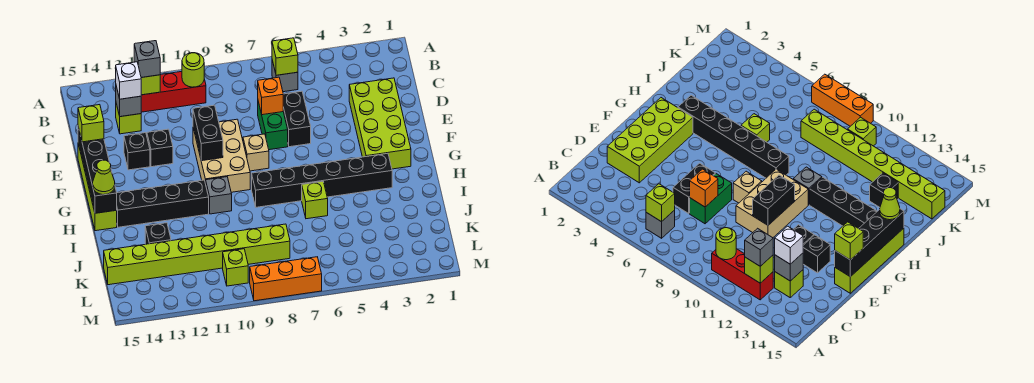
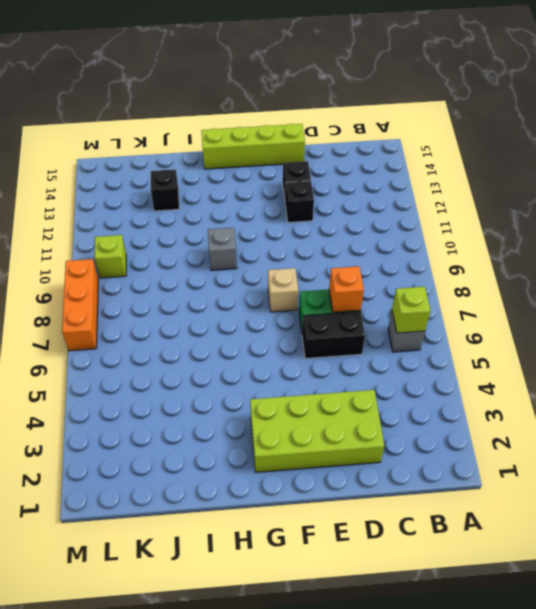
none -> red brick B10:B12 level 1
none -> lime brick C13 level 1
none -> tan brick E9:G10 level 1
none -> black brick H3:H8 level 1

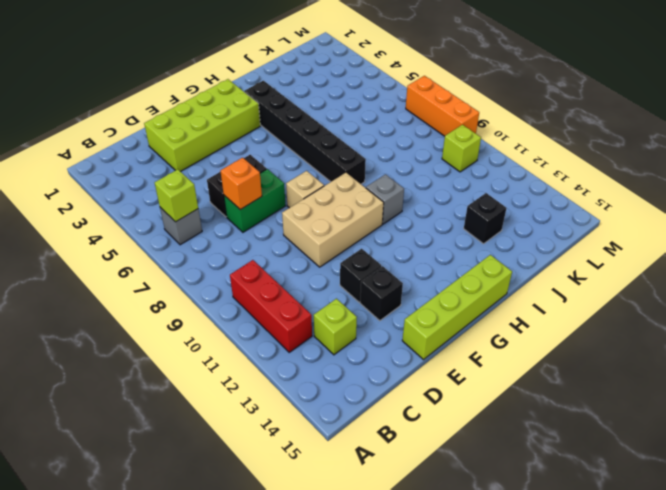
none -> black brick H11:H14 level 1
none -> lime brick I6 level 1
none -> lime brick K8:K15 level 1
none -> lime round brick B10 level 2

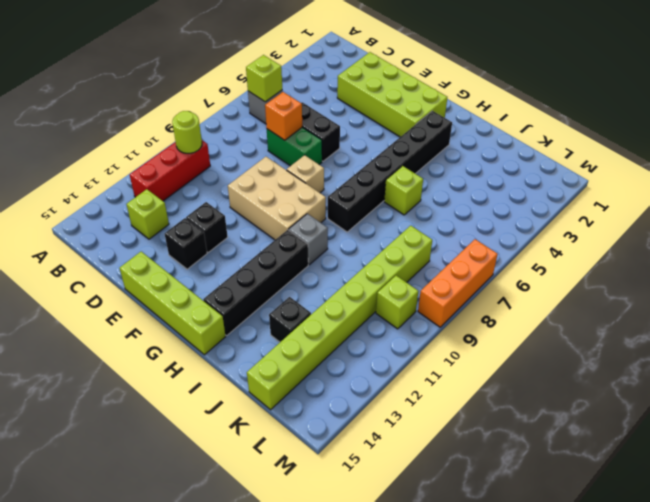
none -> lime brick B12 level 2
none -> grey brick C13 level 2
none -> black brick E10:F10 level 2
none -> black brick E15:H15 level 2

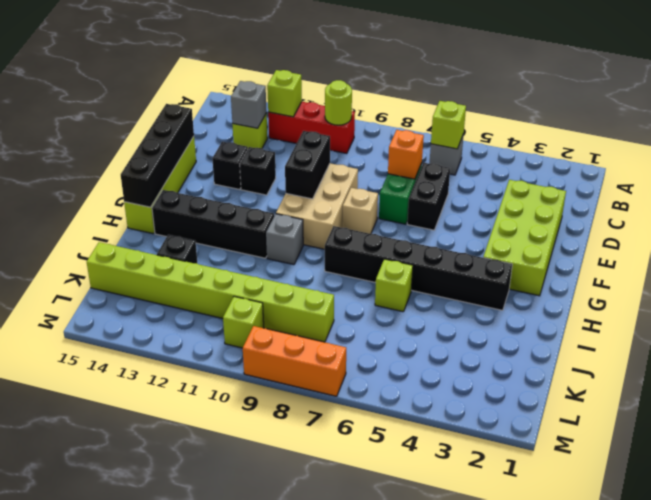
none -> grey brick B12 level 3
none -> white brick C13 level 3
none -> lime brick E15 level 3
none -> lime cone H15 level 3

